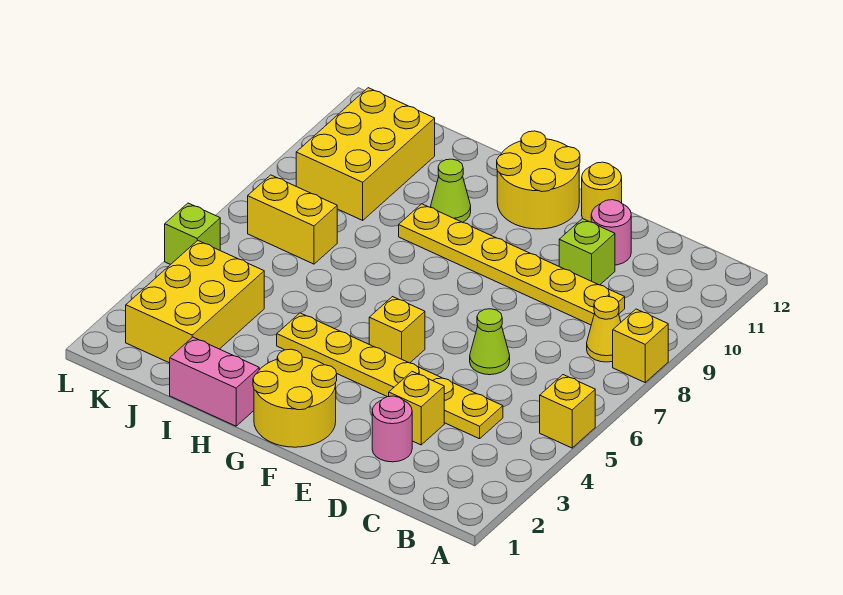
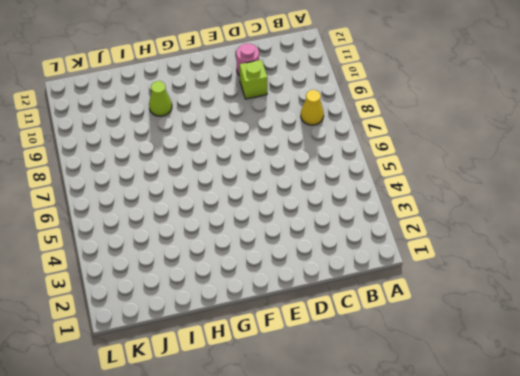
none -> yellow brick A5 level 1
none -> yellow brick A8 level 1
none -> yellow plate C4:H4 level 1

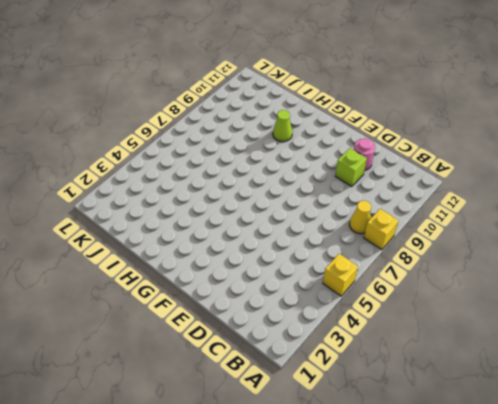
none -> yellow plate C4:H4 level 1
none -> yellow plate C9:H9 level 1
none -> pink round brick D2 level 1

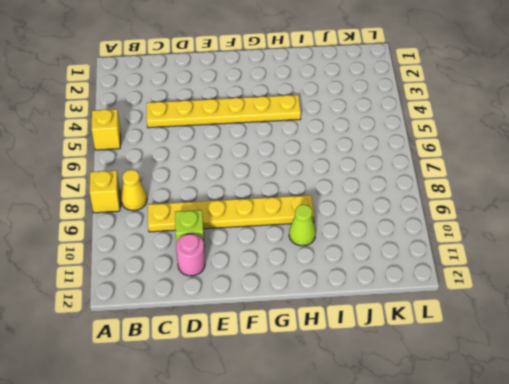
none -> pink round brick D2 level 1
none -> yellow brick D3 level 1
none -> lime cone D6 level 1

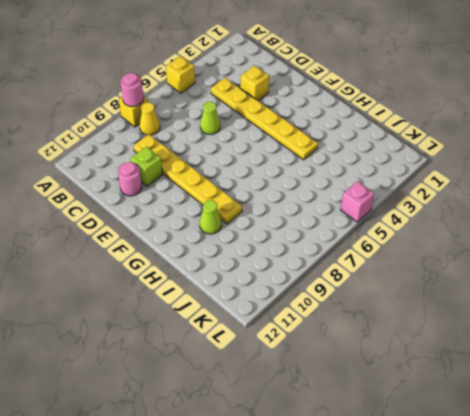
pink round brick A8 level 2 -> pink round brick D2 level 1
pink brick L5 level 1 -> lime brick L5 level 1
none -> yellow round brick E12 level 1
none -> yellow round brick F1:G2 level 1
none -> yellow brick F5 level 1

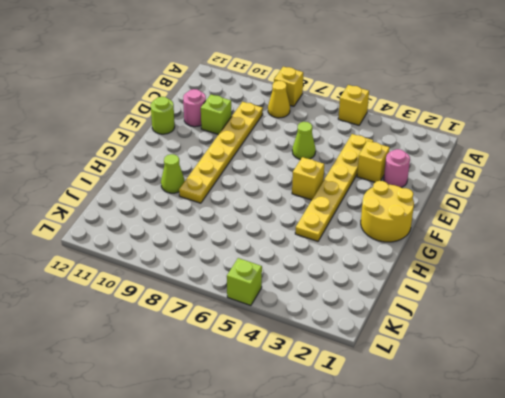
lime round brick E12 level 1 -> yellow round brick E12 level 1
none -> yellow round brick F11:G12 level 1
none -> pink brick H1:I1 level 1
none -> yellow brick J2:K4 level 1

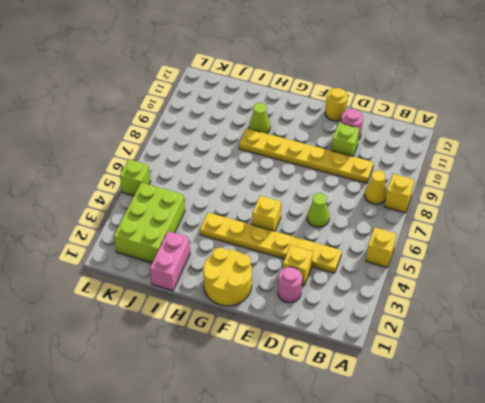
pink brick I1:I2 level 1 -> pink brick H1:I1 level 1
lime brick J2:K4 level 1 -> yellow brick J2:K4 level 1
none -> yellow round brick F11:G12 level 1
none -> yellow brick J7:K7 level 1
none -> yellow brick J9:K11 level 1

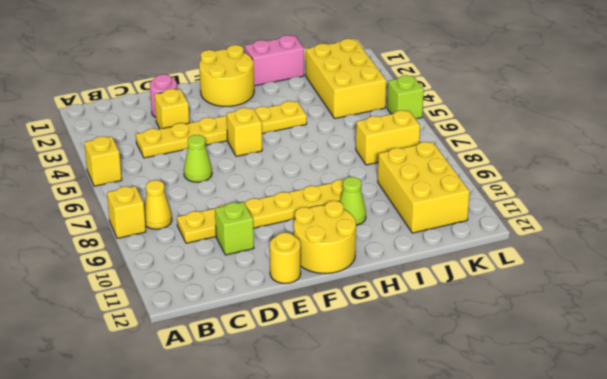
none -> pink round brick D11 level 1

